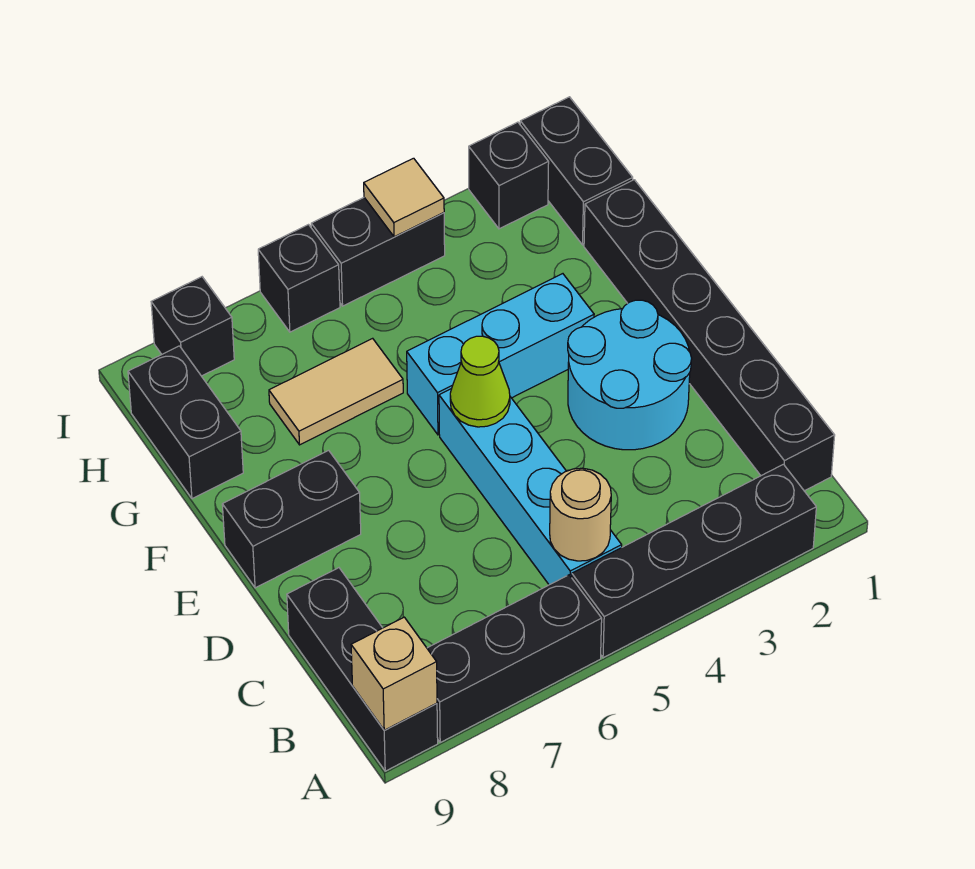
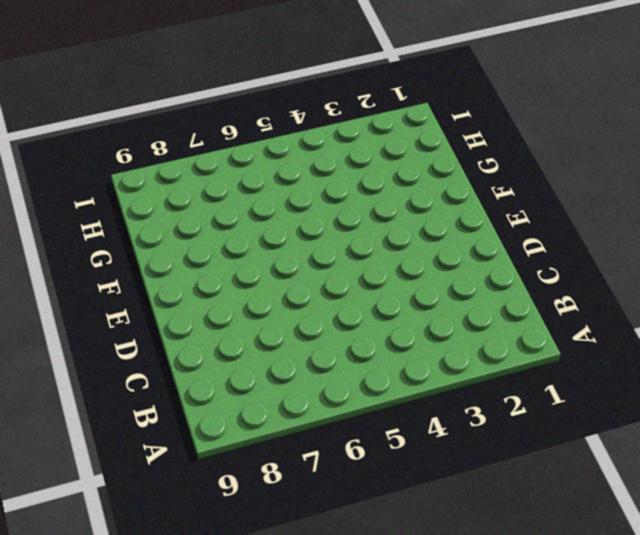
none -> black brick A2:A5 level 1
none -> black brick A6:A8 level 1
none -> black brick A9:C9 level 1

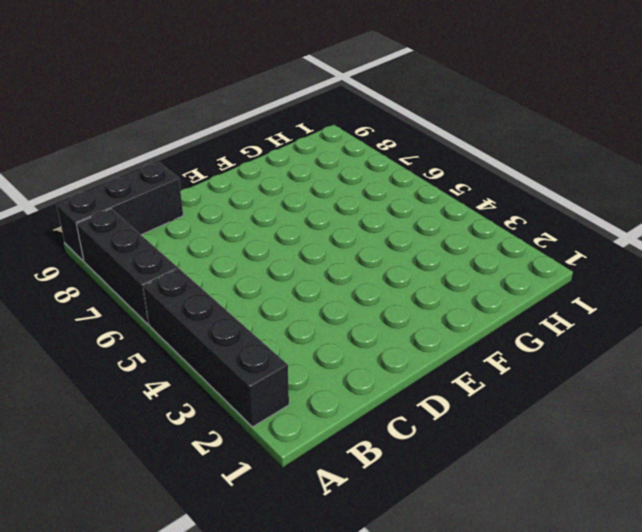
none -> black brick B1:G1 level 1
none -> cyan brick B5:E5 level 1
none -> cyan round brick D2:E3 level 1

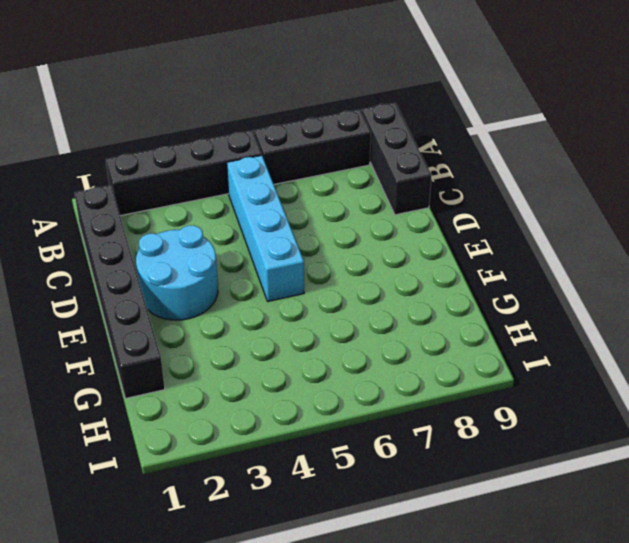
none -> black brick E8:E9 level 1
none -> cyan brick F3:F5 level 1
none -> tan tile G6:G7 level 1

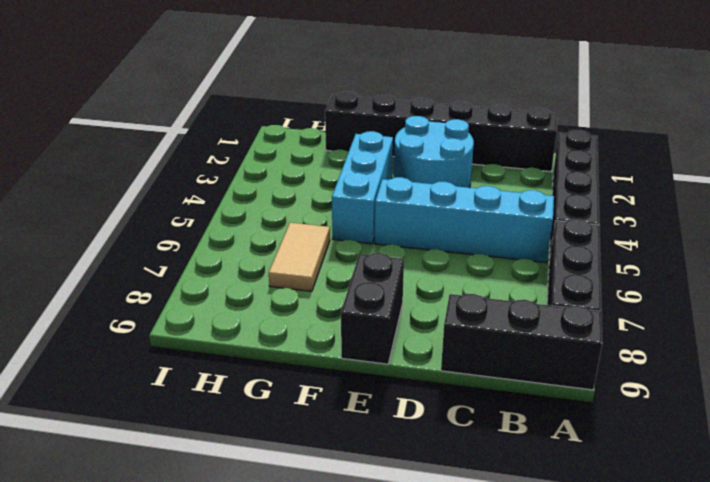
none -> black brick G9:H9 level 1
none -> black brick H1:I1 level 1
none -> black brick I2 level 1

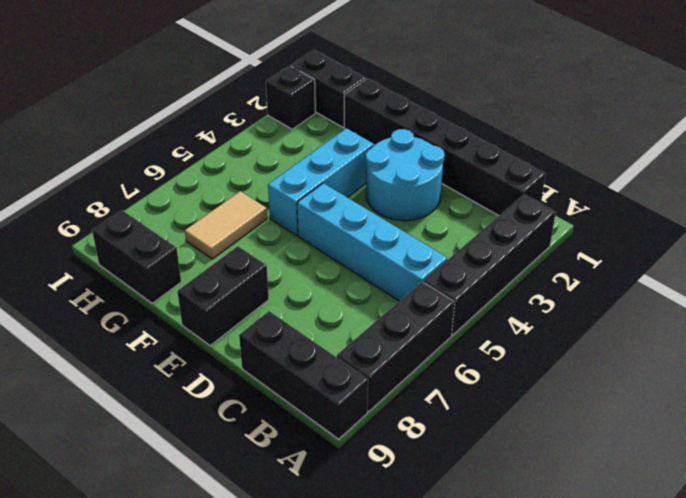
none -> black brick I4:I5 level 1
none -> black brick I6 level 1
none -> black brick I8 level 1

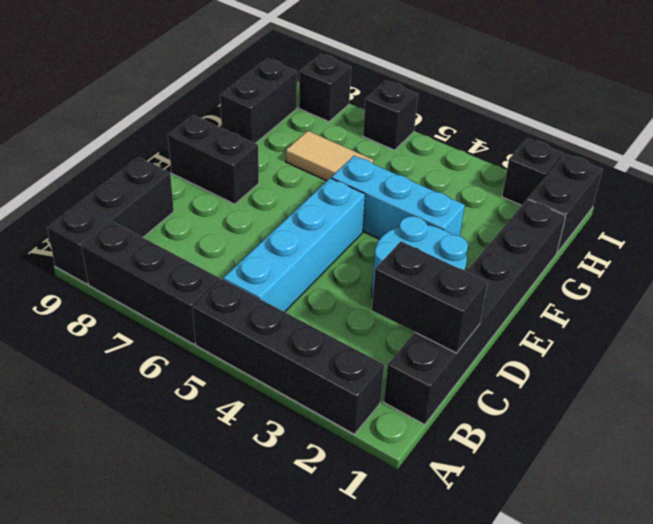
black brick C1:C2 level 2 -> black brick I4:I5 level 1
none -> tan brick A9 level 2
none -> tan round brick B5 level 2
none -> lime cone E5 level 2

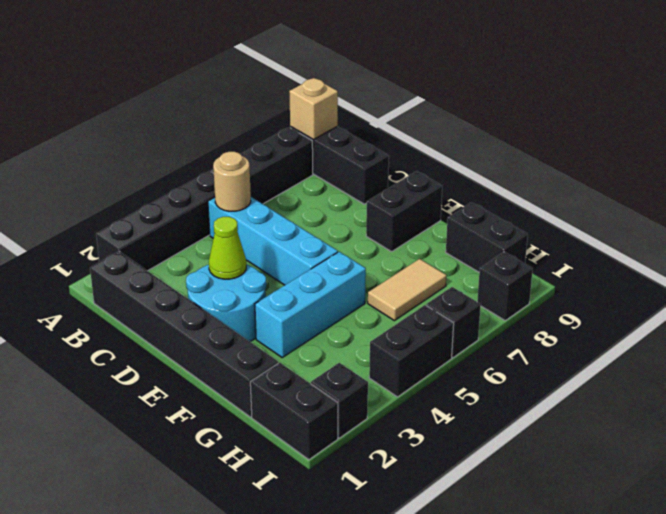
lime cone D3 level 2 -> lime cone E5 level 2
none -> tan tile I4 level 2

